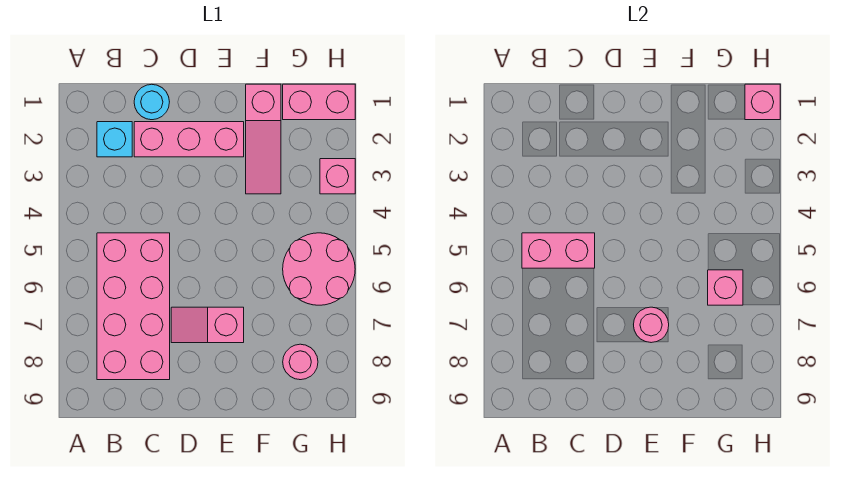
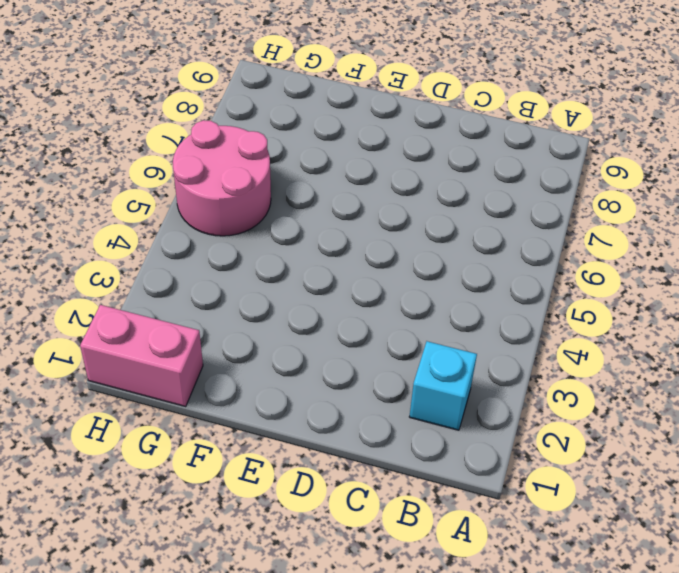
none -> pink brick B5:C8 level 1
none -> cyan round brick C1 level 1
none -> pink brick C2:E2 level 1

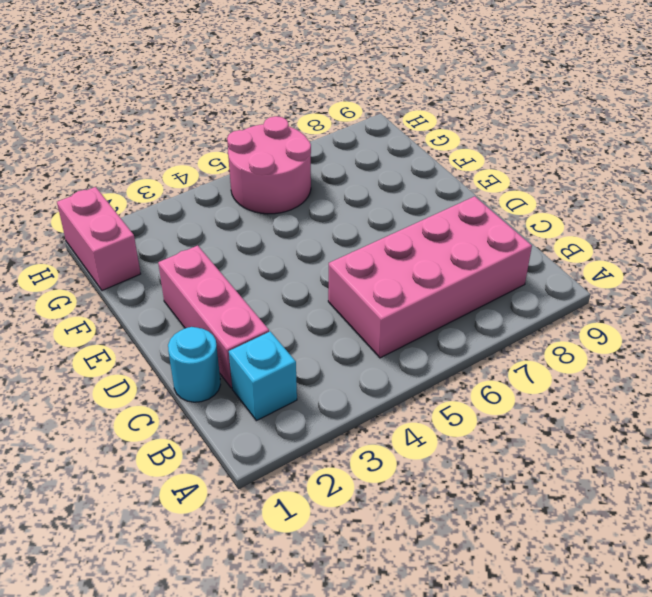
none -> pink slope D7:E7 level 1 top E
none -> pink slope F1:F3 level 1 top 1
none -> pink round brick G8 level 1

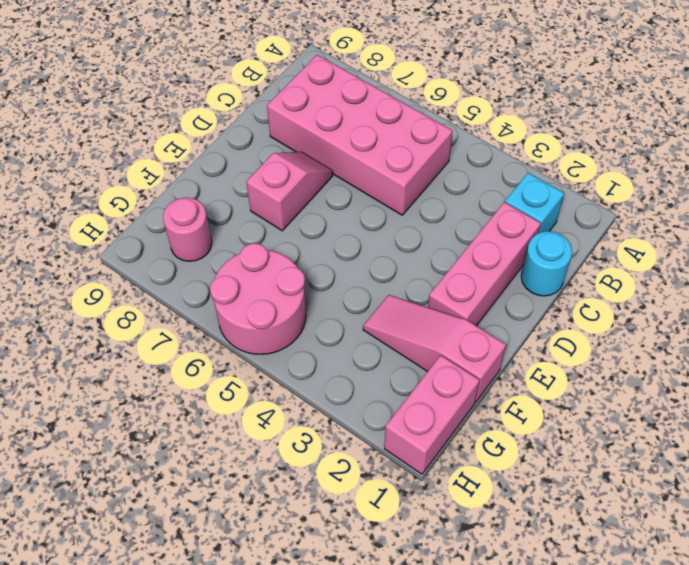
none -> pink brick H3 level 1
none -> pink brick B5:C5 level 2
none -> pink round brick E7 level 2

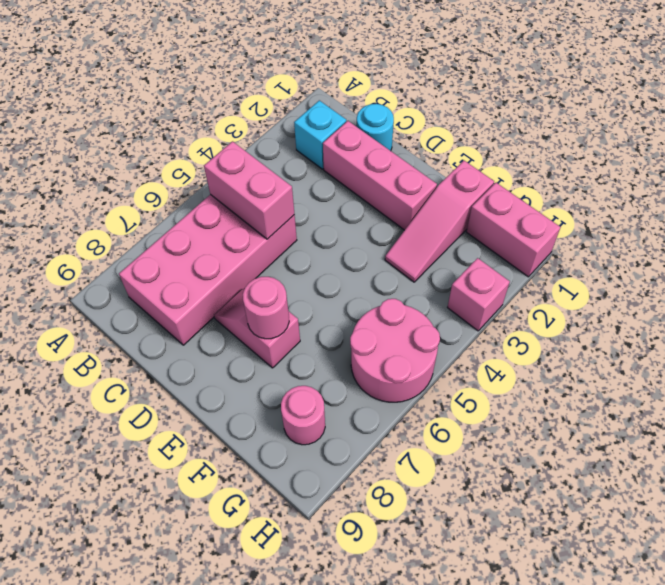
none -> pink brick G6 level 2
none -> pink brick H1 level 2

